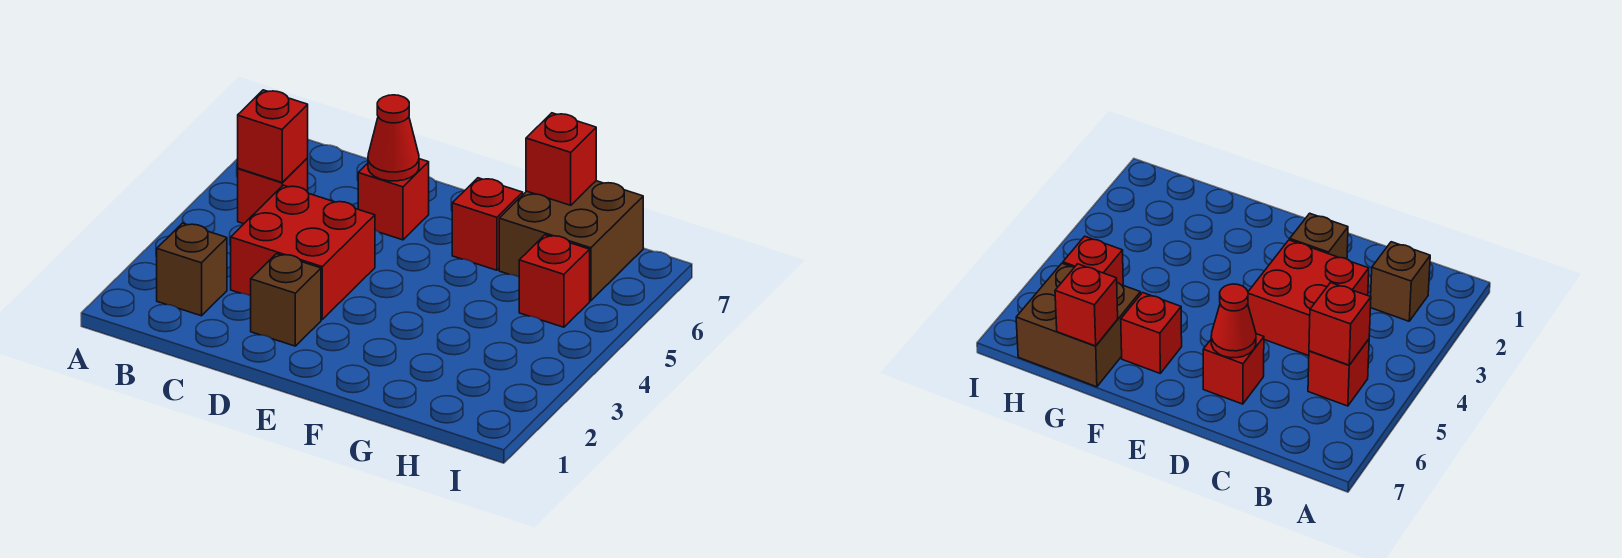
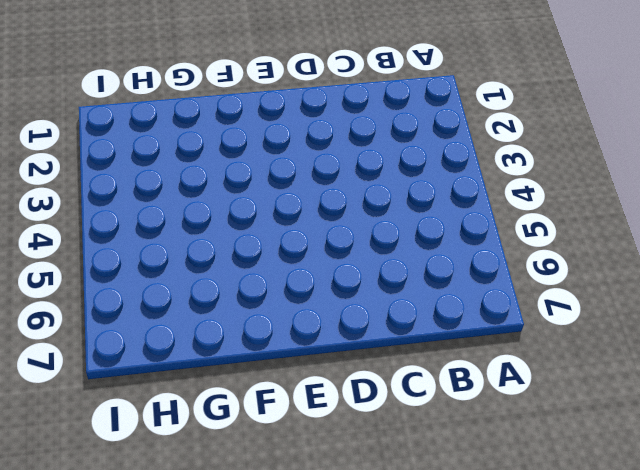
none -> brown brick B2 level 1
none -> red brick B5 level 1

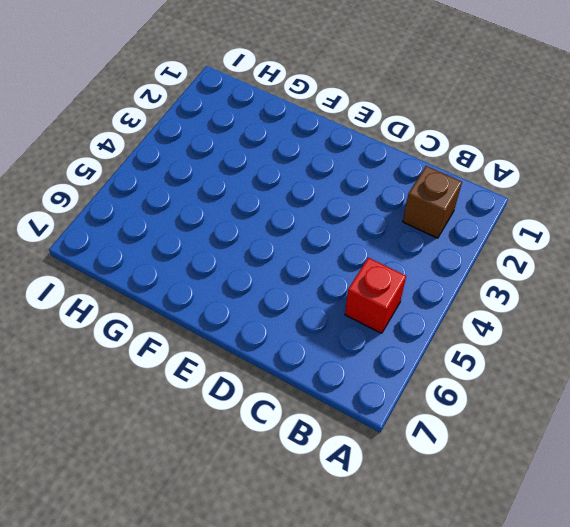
none -> red brick C3:D4 level 1
none -> brown brick D2 level 1

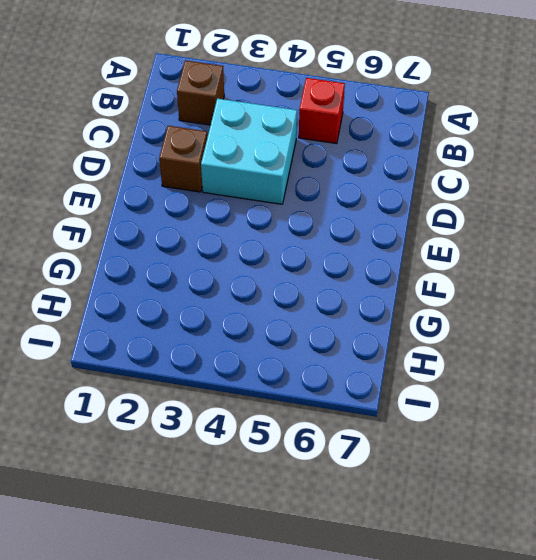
cyan brick C3:D4 level 1 -> red brick C3:D4 level 1
none -> red brick D6 level 1
none -> red brick F6 level 1

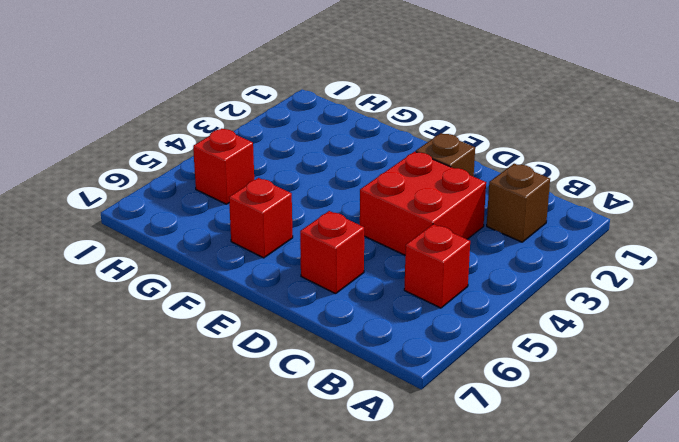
none -> brown brick G6:H7 level 1
none -> red brick B5 level 2

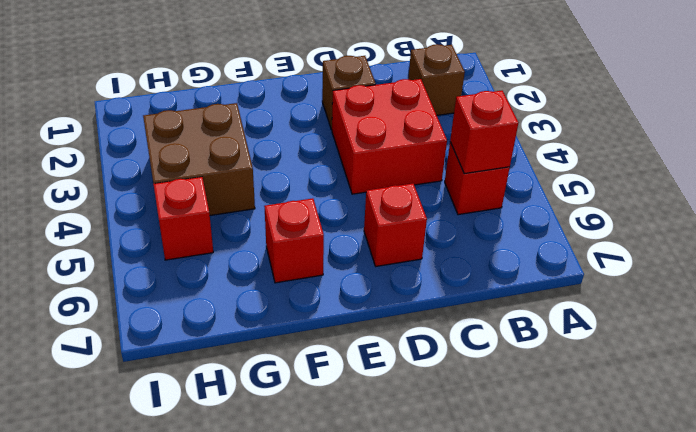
brown brick G3:H4 level 1 -> brown brick G6:H7 level 1
none -> red cone D6 level 2
none -> red brick G7 level 2

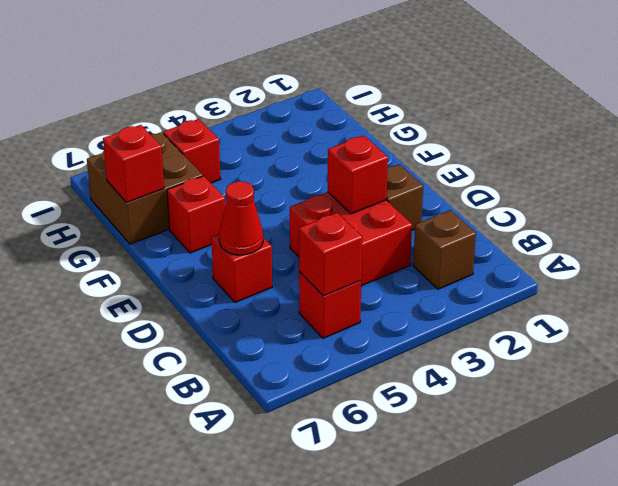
red brick D3 level 2 -> none

